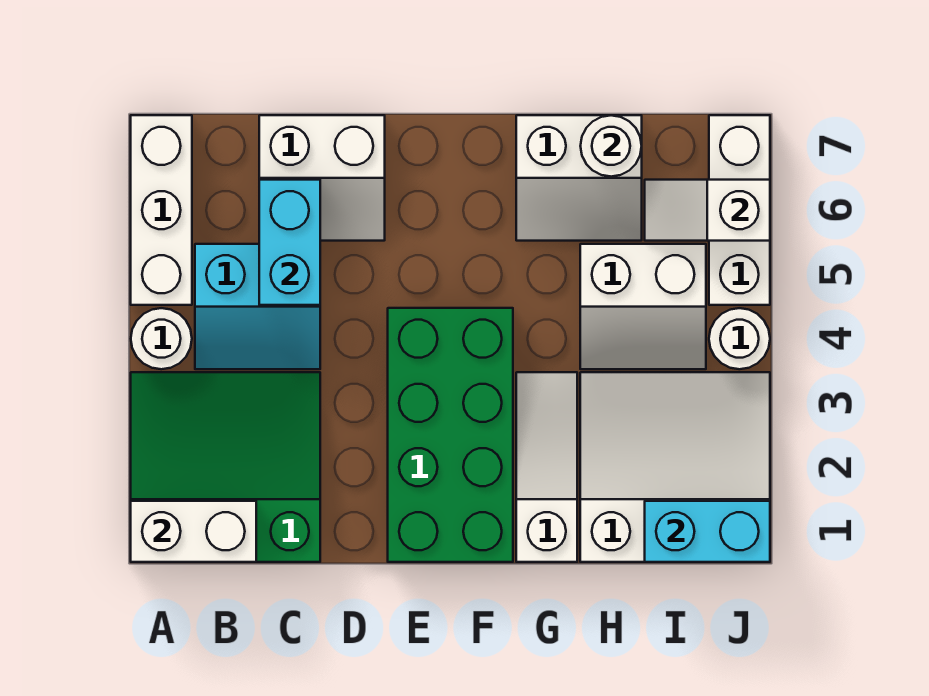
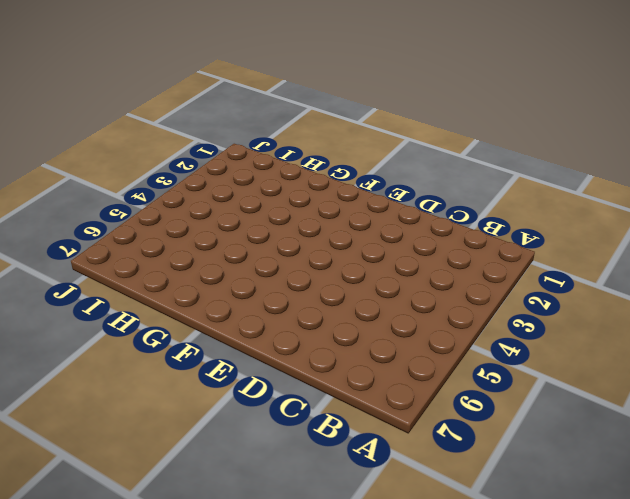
none -> green slope A1:C3 level 1 top 1
none -> white round brick A4 level 1
none -> white brick A5:A7 level 1

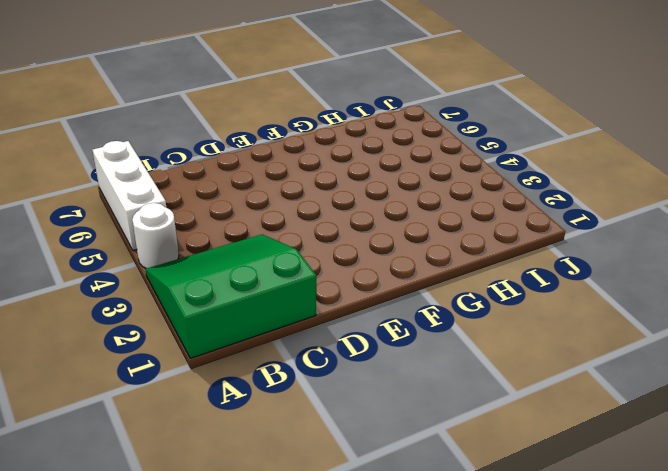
none -> cyan slope B4:C5 level 1 top 5
none -> white slope C6:D7 level 1 top 7
none -> green brick E1:F4 level 1

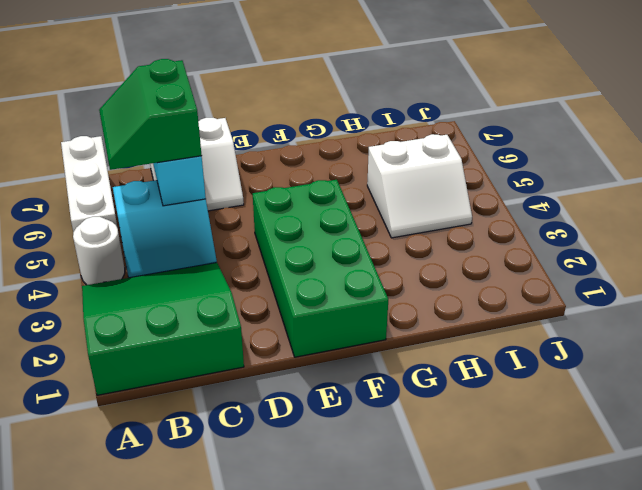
green slope B5:C6 level 3 top C -> none
none -> white slope G1:G3 level 1 top 1
none -> white slope G6:H7 level 1 top 7
none -> white slope H1:J3 level 1 top 1

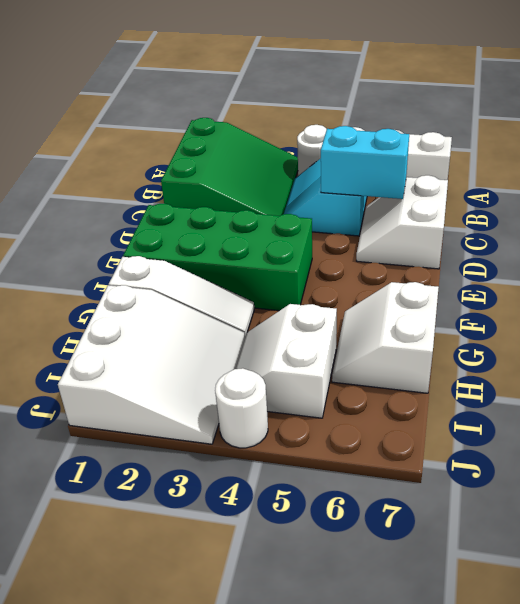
none -> white brick J5:J7 level 1
none -> white brick A1:B1 level 2
none -> white round brick H7 level 2

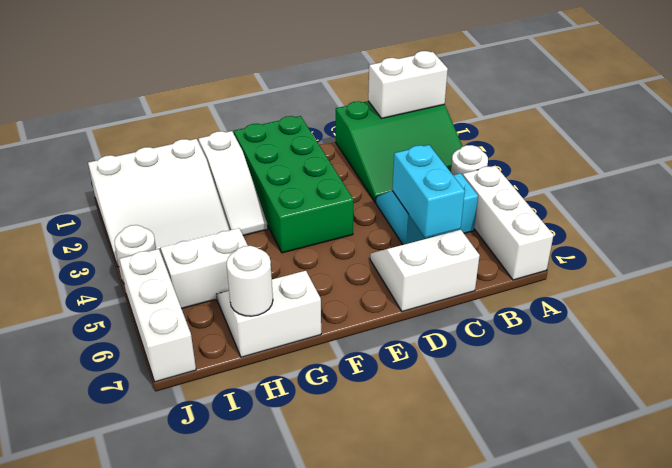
none -> cyan brick I1:J1 level 2
none -> white slope I6:J6 level 2 top J

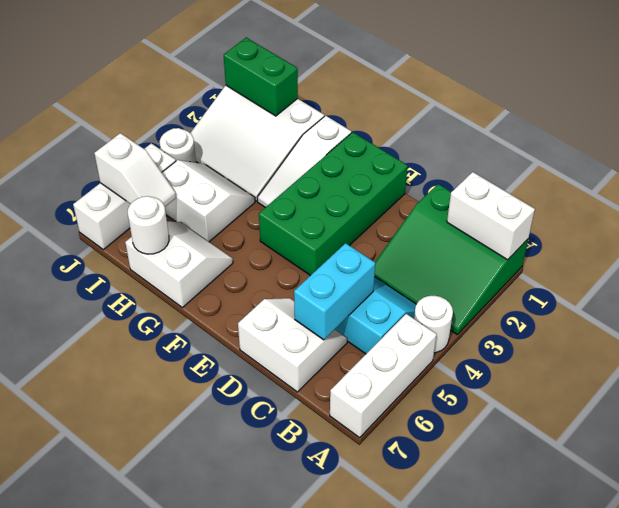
green brick I1:J1 level 2 -> cyan brick I1:J1 level 2

